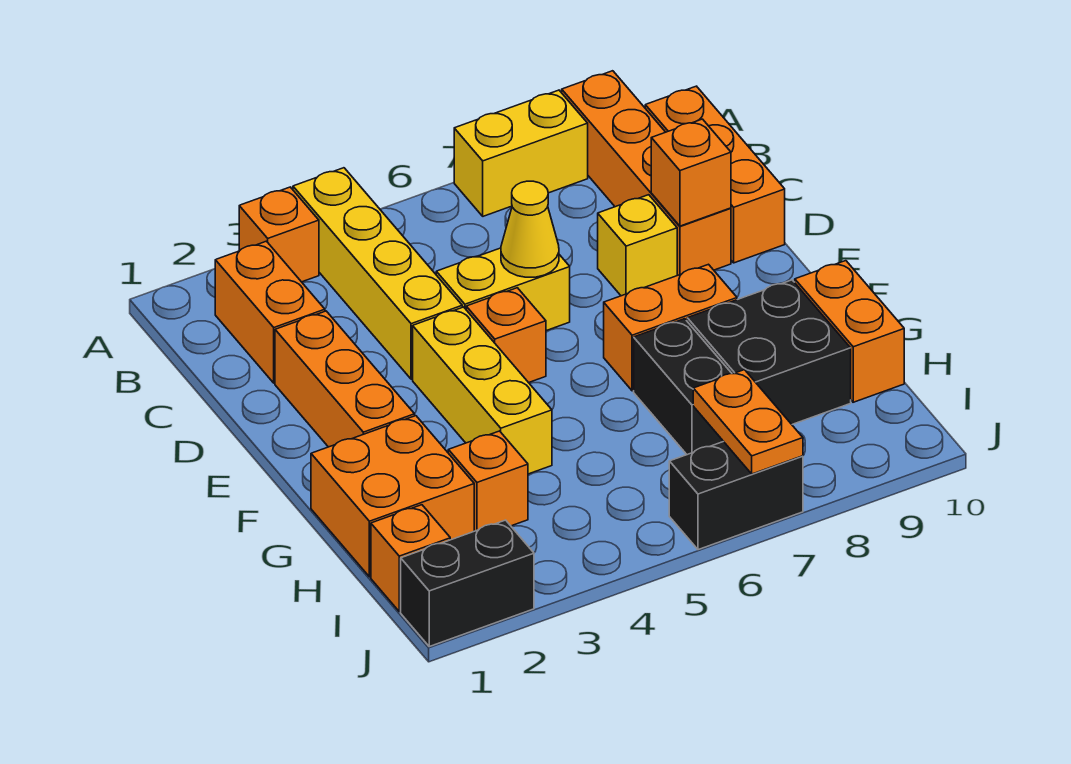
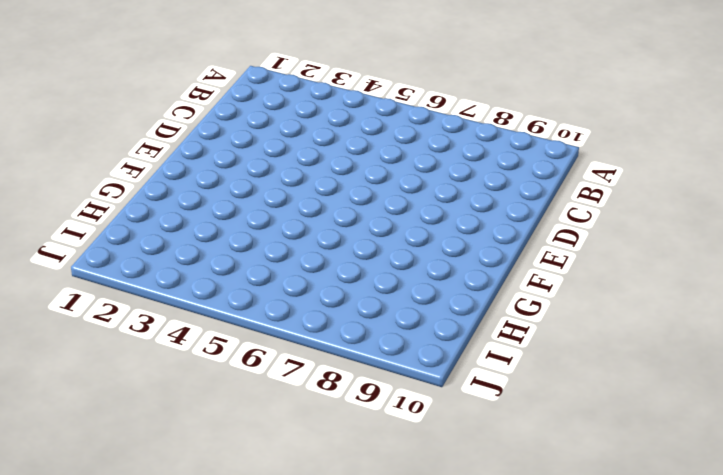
none -> orange brick A3 level 1
none -> yellow brick A4:D4 level 1
none -> yellow brick A7:A8 level 1

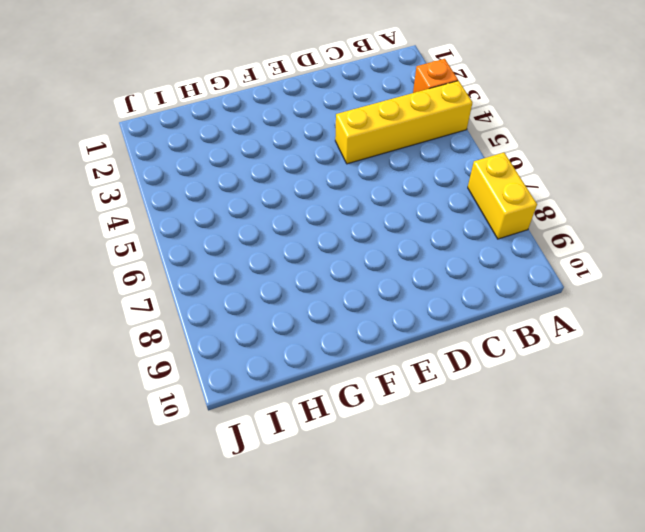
none -> orange brick A9:D9 level 1
none -> orange brick B2:C2 level 1
none -> orange brick B10:D10 level 1

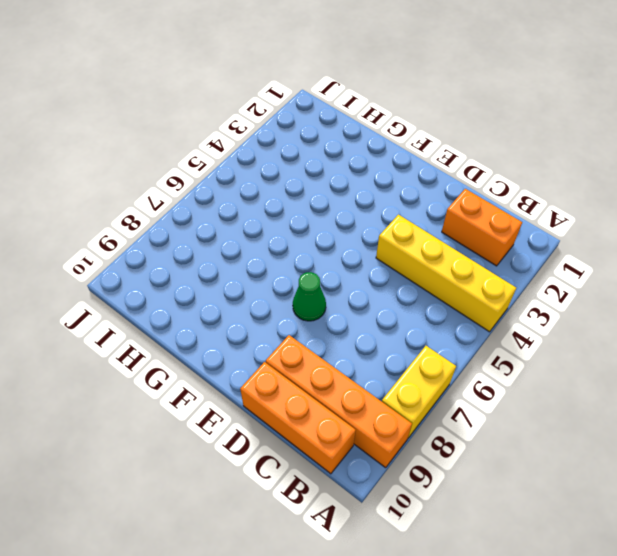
green cone E7 level 1 -> none
none -> orange brick A3 level 1
none -> orange brick D2:F2 level 1
none -> yellow brick D5:D6 level 1

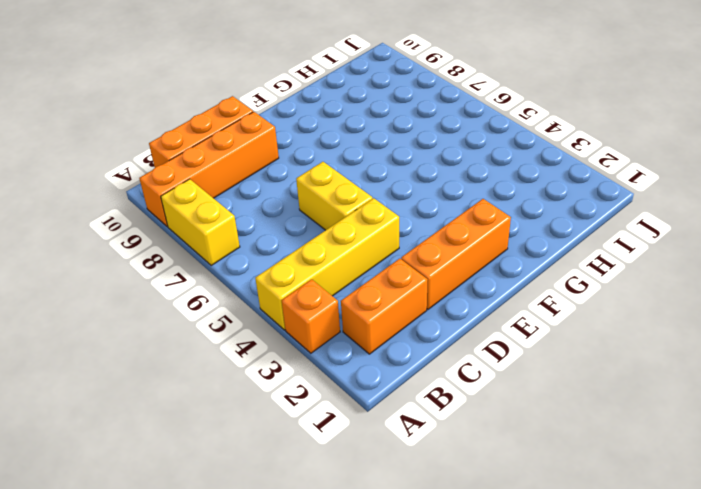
none -> yellow brick D8 level 1
none -> yellow brick E4:G4 level 1
none -> orange brick E5 level 1

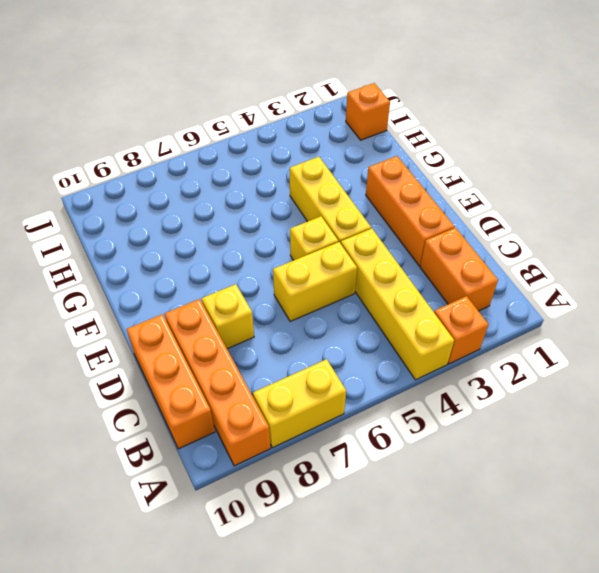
yellow brick E5 level 1 -> orange brick E5 level 1
none -> orange brick F7:F8 level 1
none -> orange brick G1:H2 level 1
none -> black brick G7:H7 level 1

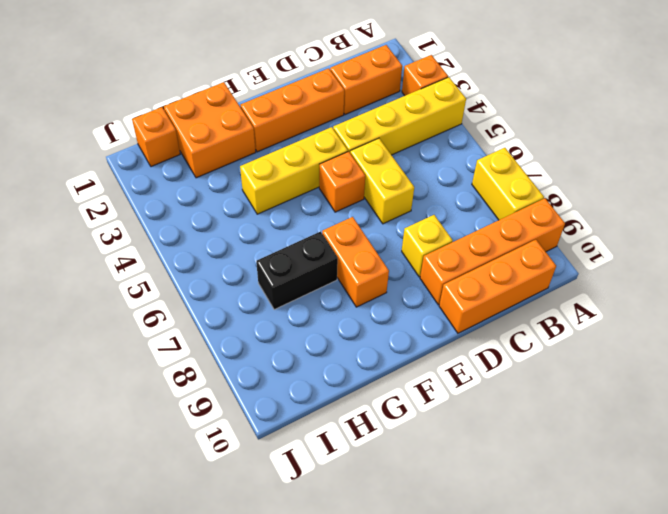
none -> black brick G8:H9 level 1
none -> orange brick G10:H10 level 1
none -> orange brick H3 level 1

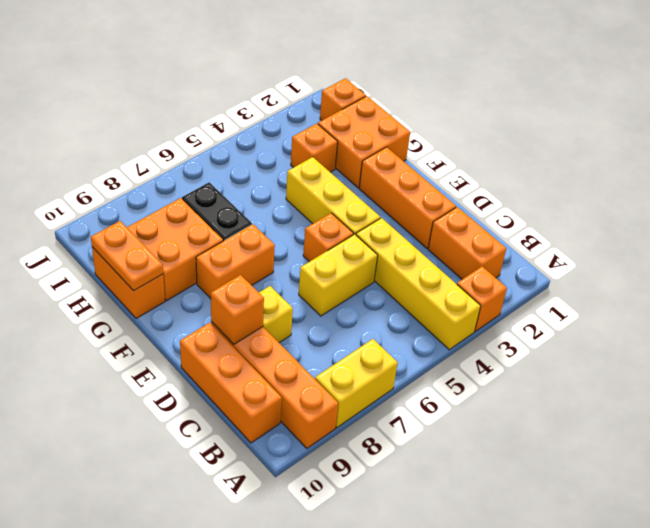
orange brick G8:H9 level 1 -> black brick G8:H9 level 1
orange plate G10:H10 level 2 -> orange plate I7:J7 level 2
none -> black brick J1:J2 level 1
none -> black brick J6:J7 level 1
none -> yellow cone D6 level 2

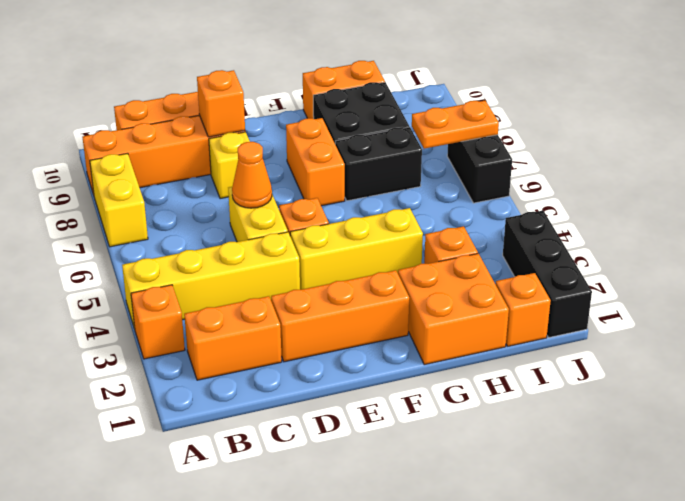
orange cone D6 level 2 -> yellow cone D6 level 2
black brick J1:J3 level 1 -> black brick J1:J2 level 1

